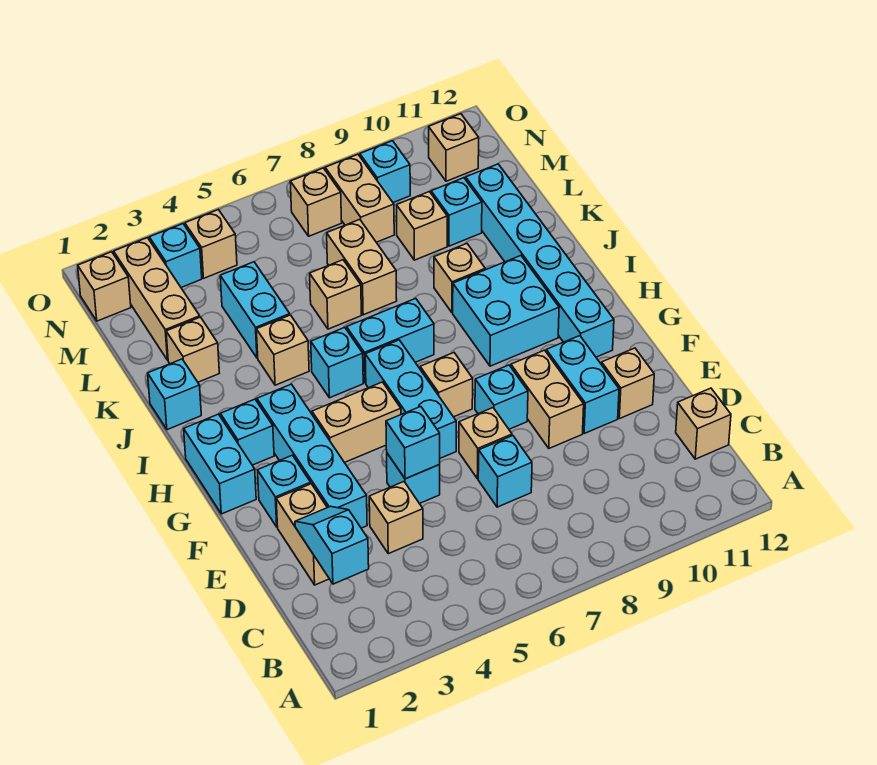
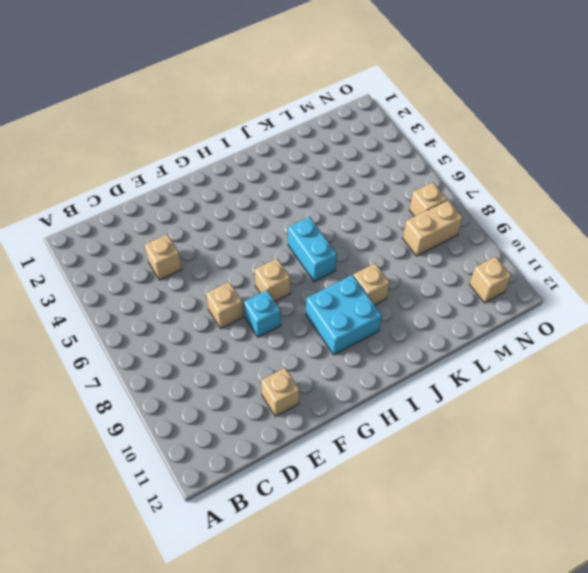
none -> tan brick C12 level 1
none -> tan brick D2:E2 level 1
none -> cyan brick D7 level 1
none -> cyan brick E3:H3 level 1

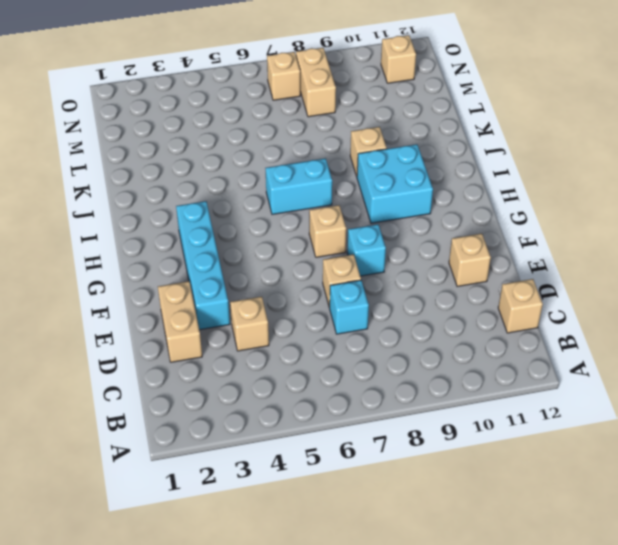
none -> cyan brick E5 level 1
none -> tan brick E9:F9 level 1
none -> cyan brick E10:F10 level 1
none -> cyan brick F2 level 1

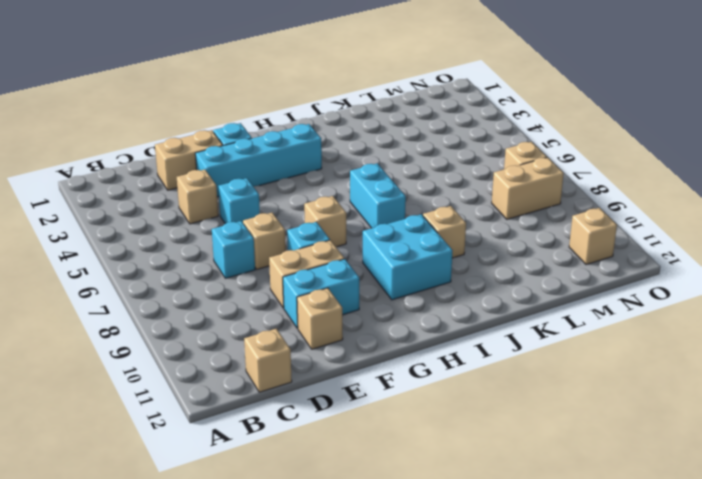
none -> cyan brick F6:H6 level 1
none -> cyan brick G1:H1 level 1
none -> tan brick G4:G5 level 1
none -> cyan brick G11:L11 level 1

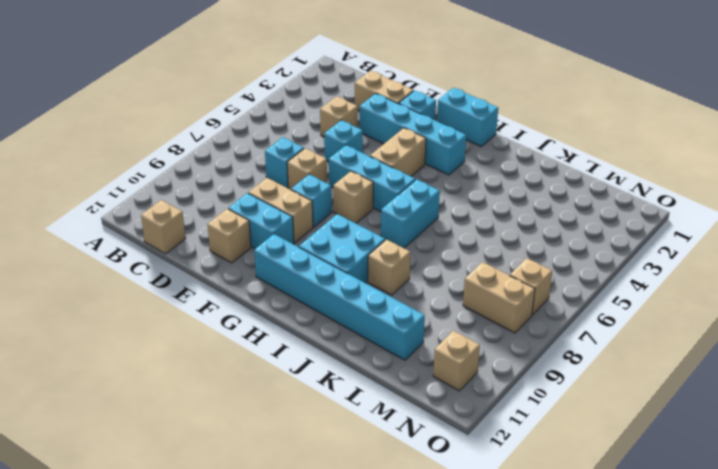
none -> cyan brick H2 level 1
none -> cyan brick I5 level 1
none -> cyan brick J1 level 1
none -> tan brick J4 level 1

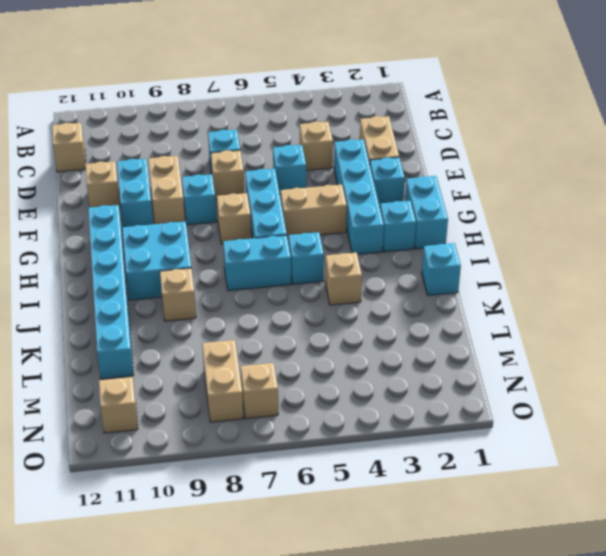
none -> tan brick K2 level 1
none -> cyan brick K4:L4 level 1
none -> tan brick K6 level 1
none -> tan brick K7:L7 level 1

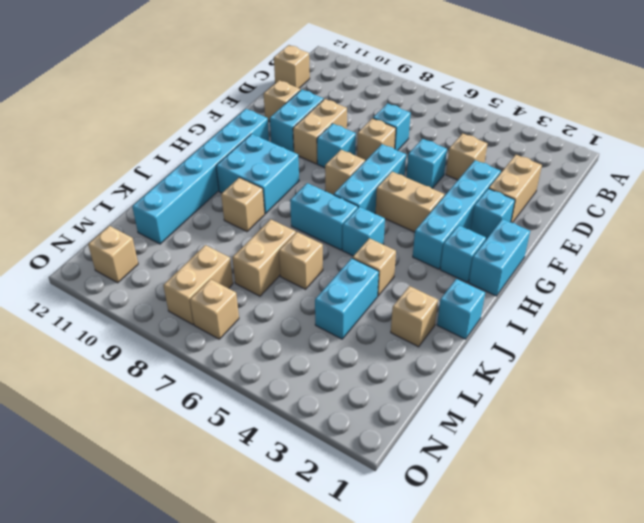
none -> tan brick L2:N2 level 1
none -> tan brick L9 level 1
none -> cyan brick L10 level 1
none -> tan brick N1 level 1

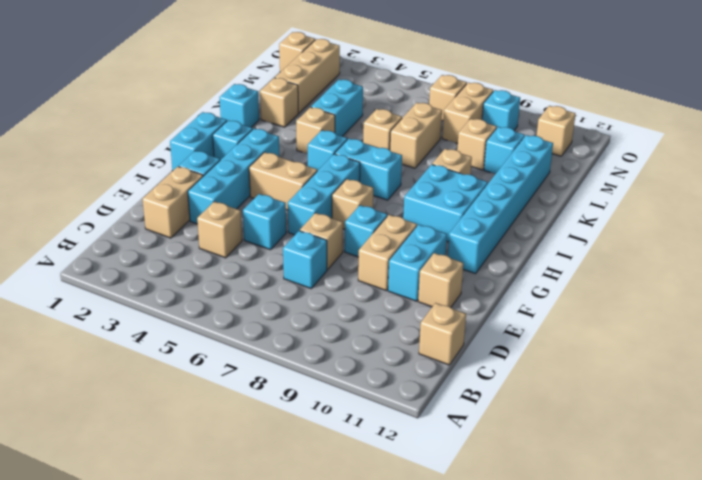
none -> cyan brick N3 level 1
none -> tan brick N4 level 1
none -> cyan slope C2:D2 level 2 top C
none -> cyan brick E5 level 2

